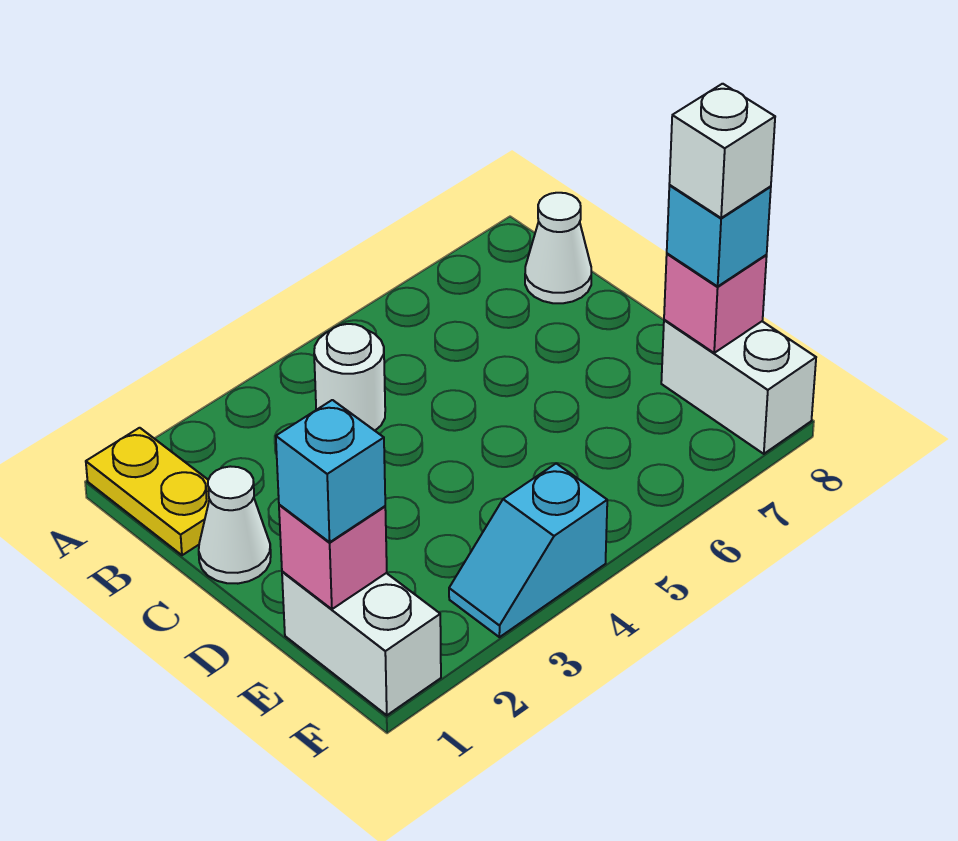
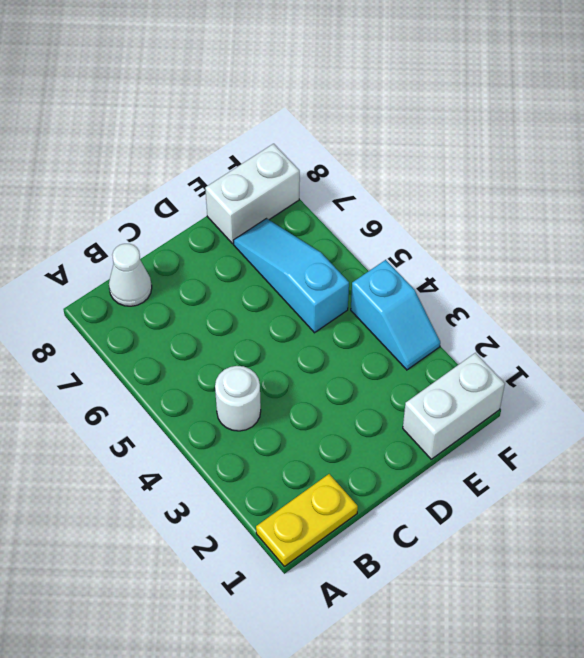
cyan slope E5:E7 level 1 top 5 -> none
none -> white cone C1 level 1
none -> pink brick E1 level 2
none -> pink brick E8 level 2

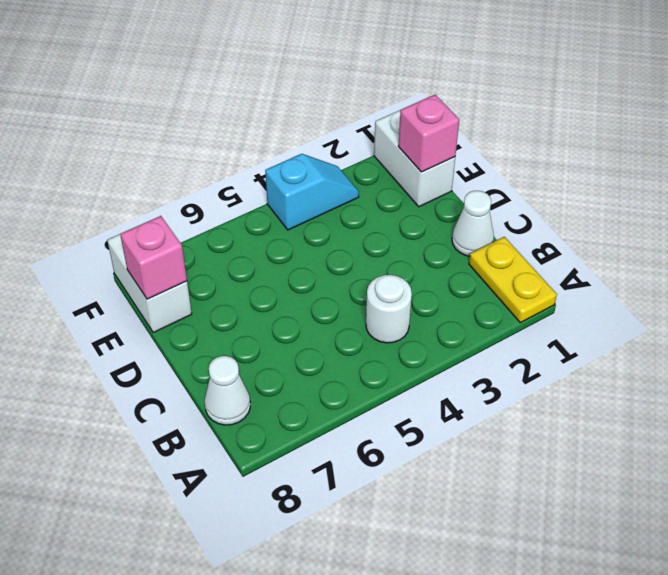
none -> cyan brick E1 level 3
none -> cyan brick E8 level 3
none -> white brick E8 level 4

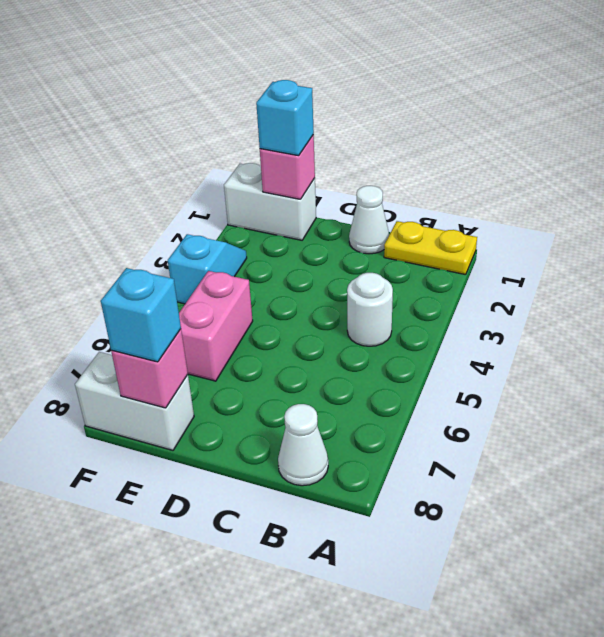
pink brick E5:E6 level 1 -> none
none -> white brick E8 level 4

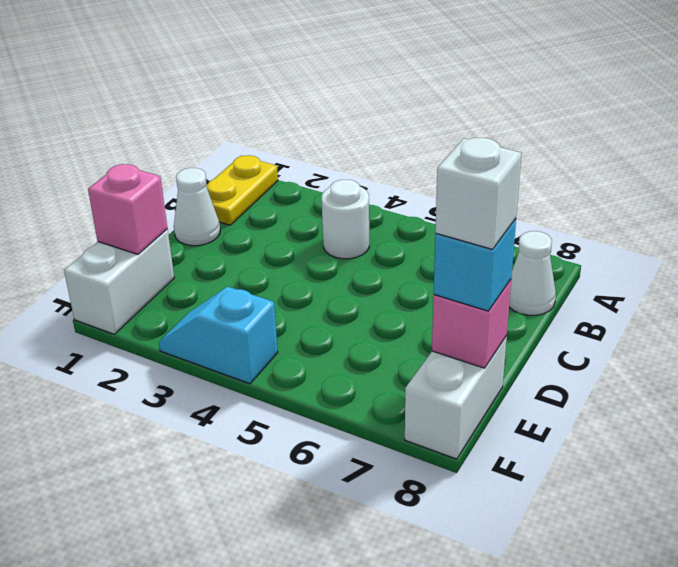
none -> cyan brick E1 level 3

